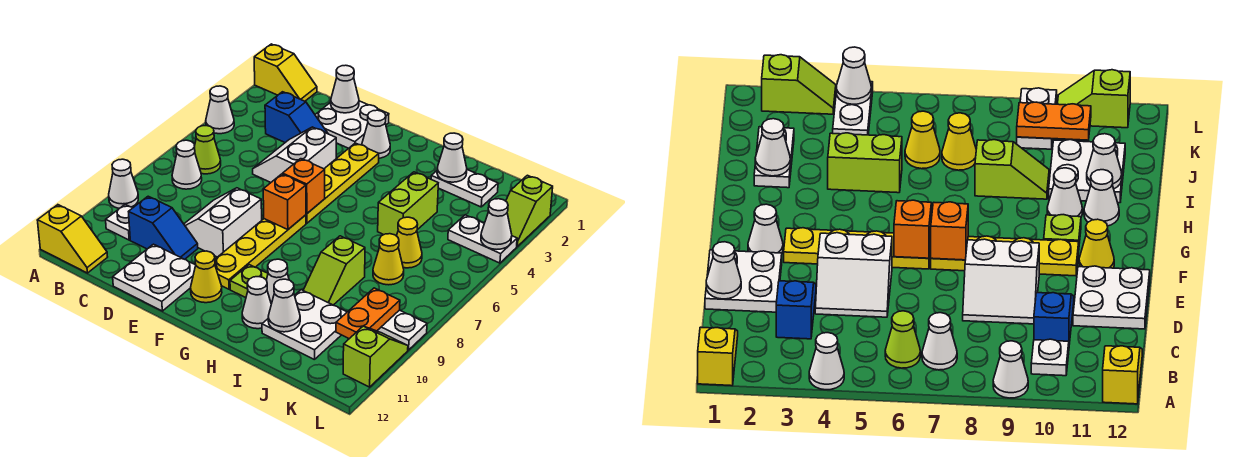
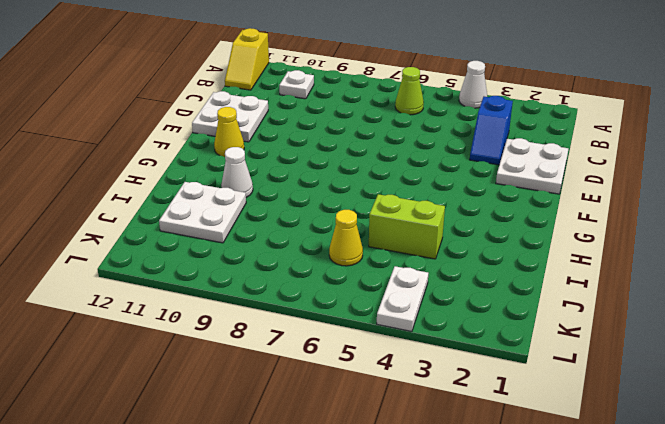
none -> yellow slope A1:B1 level 1 top A
none -> white cone A9 level 1
none -> white cone B7 level 1
none -> blue slope C10:D10 level 1 top C

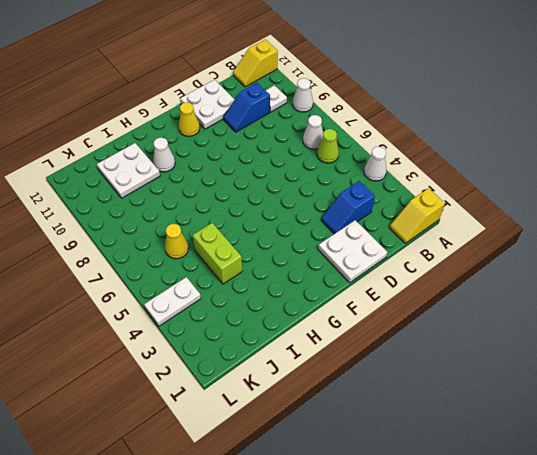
none -> white slope D4:E5 level 1 top E
none -> white slope D8:E9 level 1 top E
none -> white cone F2 level 1
none -> yellow plate F3:F6 level 1

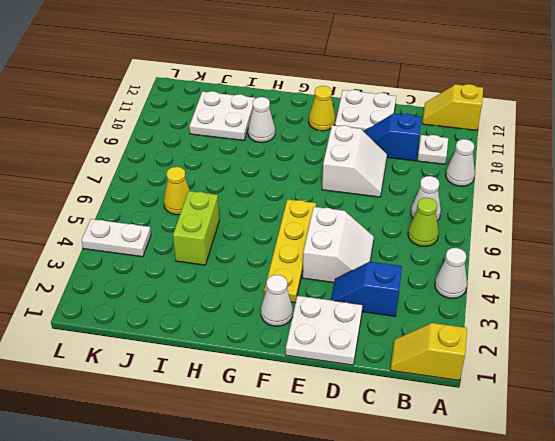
none -> yellow plate F7:F10 level 1
none -> lime plate G10 level 1
none -> white cone H11 level 1
none -> white plate I2:J2 level 1

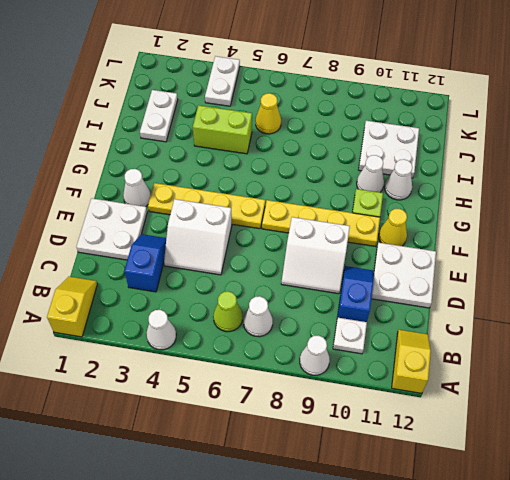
none -> lime slope I8:I9 level 1 top 8
none -> yellow cone J7 level 1
none -> white plate K9:L9 level 1
none -> lime slope L2:L3 level 1 top 2

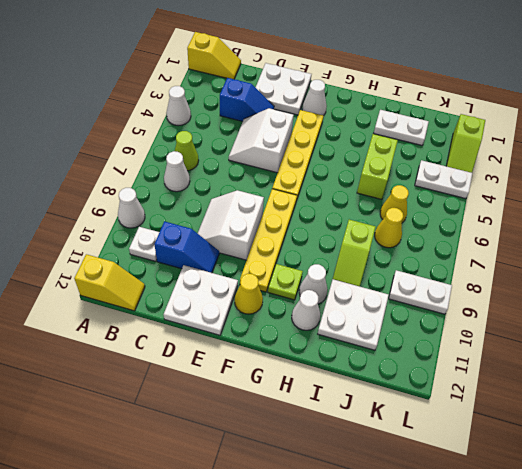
none -> lime slope L10:L11 level 1 top 11
none -> white cone D1 level 2
none -> orange brick F6 level 2
none -> orange brick F7 level 2

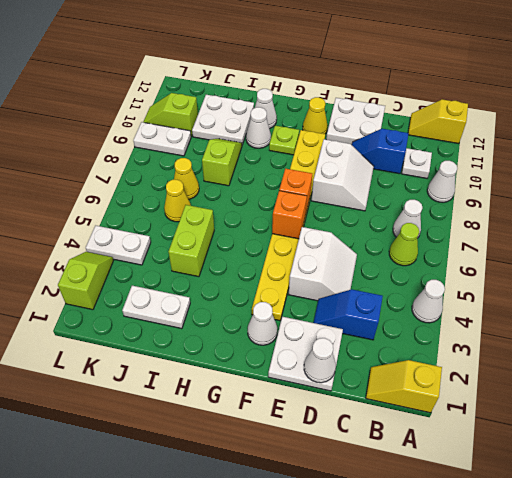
lime slope K10:L10 level 1 top K -> lime slope L10:L11 level 1 top 11
none -> white cone I2 level 2
none -> white cone I11 level 2
none -> orange plate K9:K10 level 2
none -> white cone L4 level 2

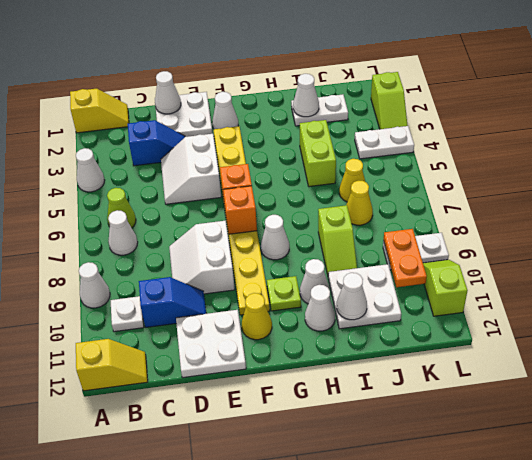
white cone G8 level 1 -> white cone L4 level 2

